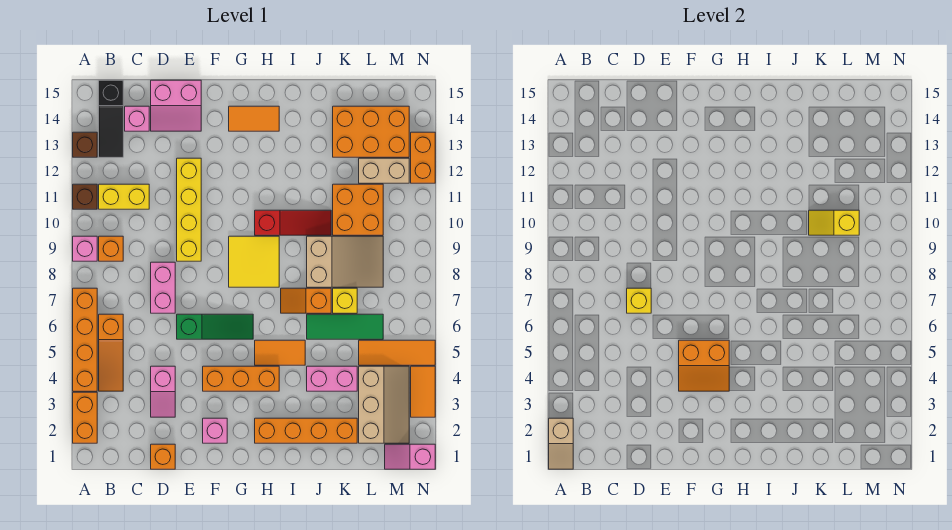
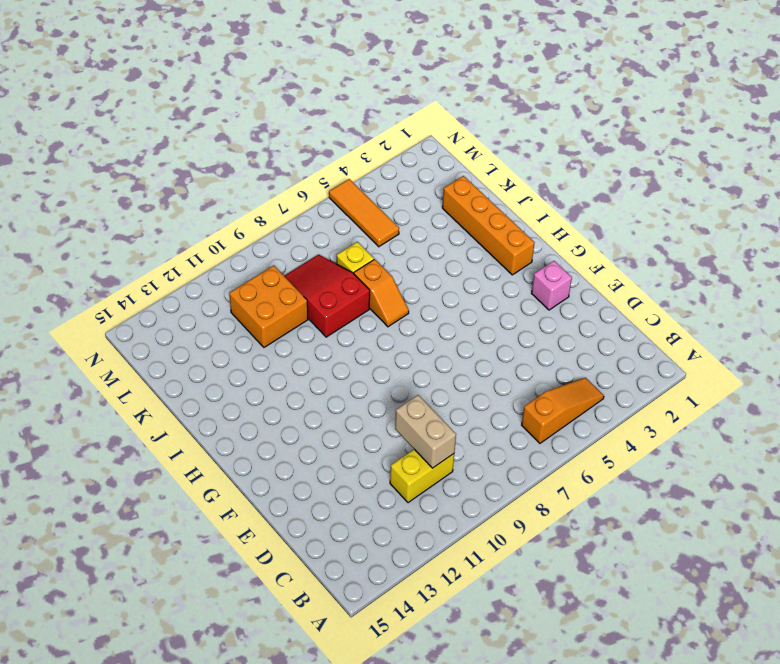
yellow brick C10:C11 level 1 -> yellow brick B11:C11 level 1
tan brick C10:D10 level 2 -> tan brick L12:M12 level 1
red slope J8:L9 level 1 top J -> tan slope J8:L9 level 1 top J
none -> orange brick A2:A3 level 1
none -> orange brick A4:A7 level 1
none -> pink brick A9 level 1
none -> brown brick A11 level 1

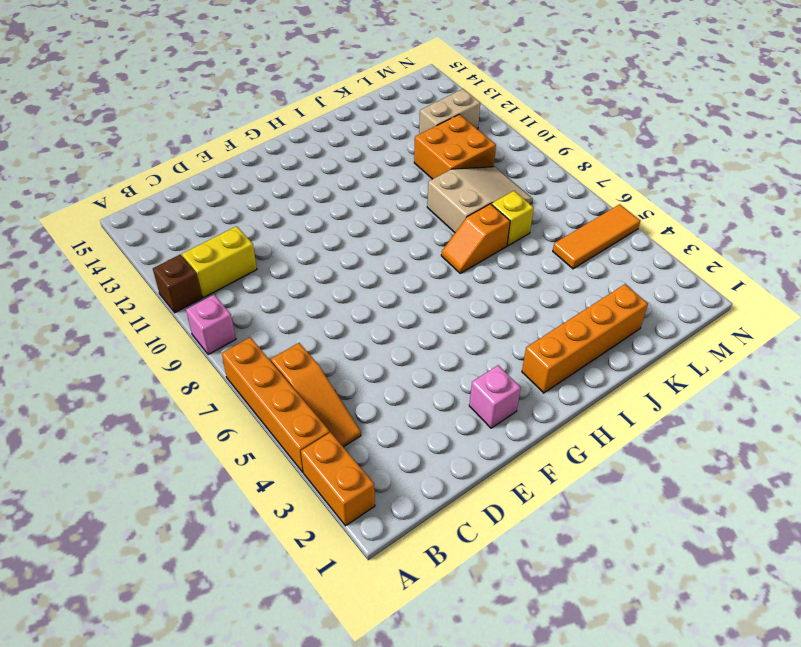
none -> brown brick A13 level 1
none -> orange brick B9 level 1
none -> black slope B13:B15 level 1 top 15
none -> pink brick C14 level 1

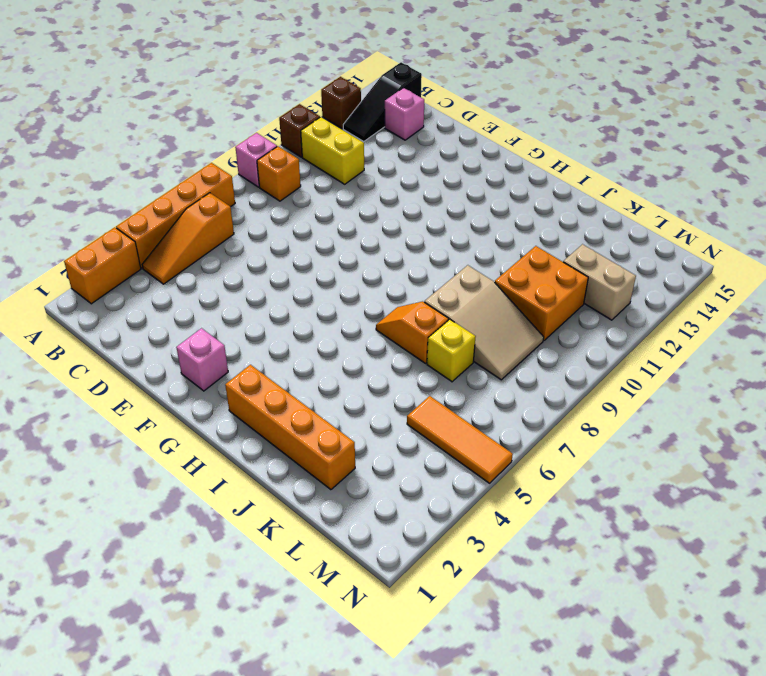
none -> orange brick D1 level 1
none -> pink slope D3:D4 level 1 top 4
none -> pink brick D7:D8 level 1
none -> pink slope D14:E15 level 1 top 15

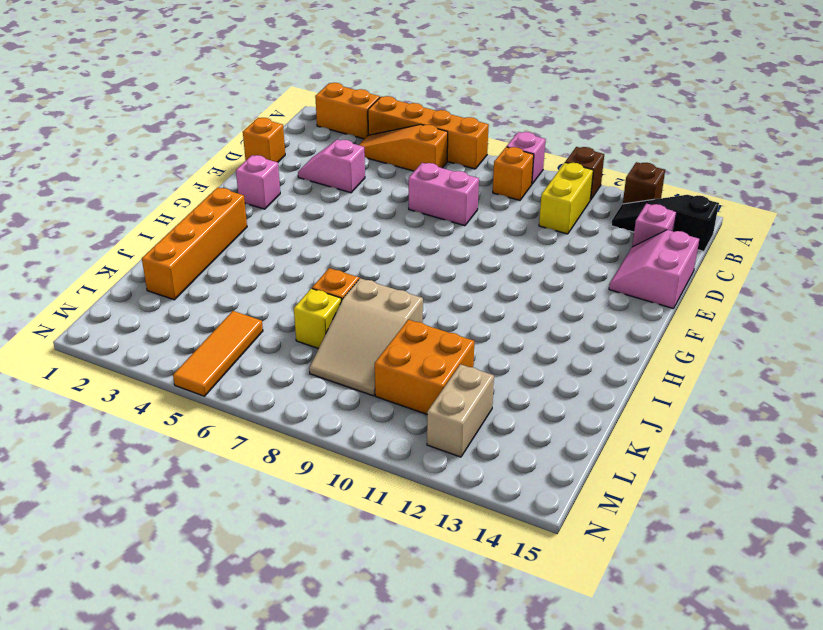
none -> green slope E6:G6 level 1 top E
none -> yellow brick E9:E12 level 1
none -> orange brick F4:H4 level 1
none -> yellow tile G8:H9 level 1

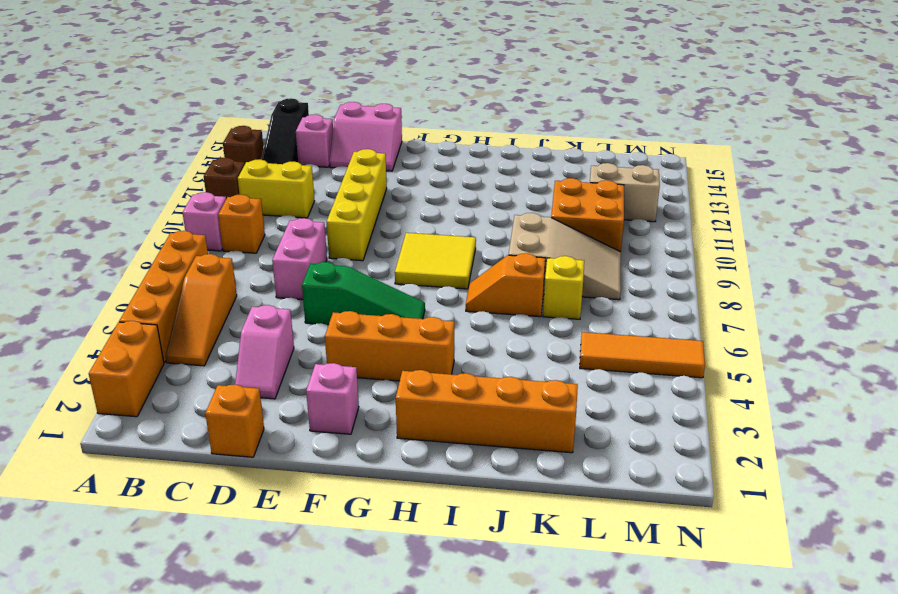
none -> orange tile G14:H14 level 1
none -> orange tile H5:I5 level 1
none -> red slope H10:J10 level 1 top H
none -> pink brick J4:K4 level 1

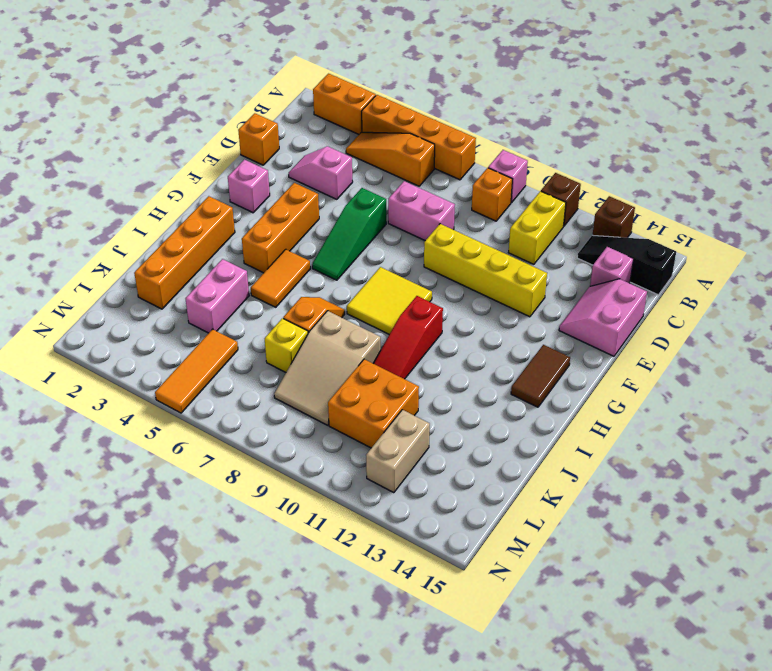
brown tile G14:H14 level 1 -> orange tile G14:H14 level 1
none -> green tile J6:L6 level 1
none -> orange brick K13:M14 level 1
none -> tan slope L2:M4 level 1 top L
none -> pink slope M1:N1 level 1 top N

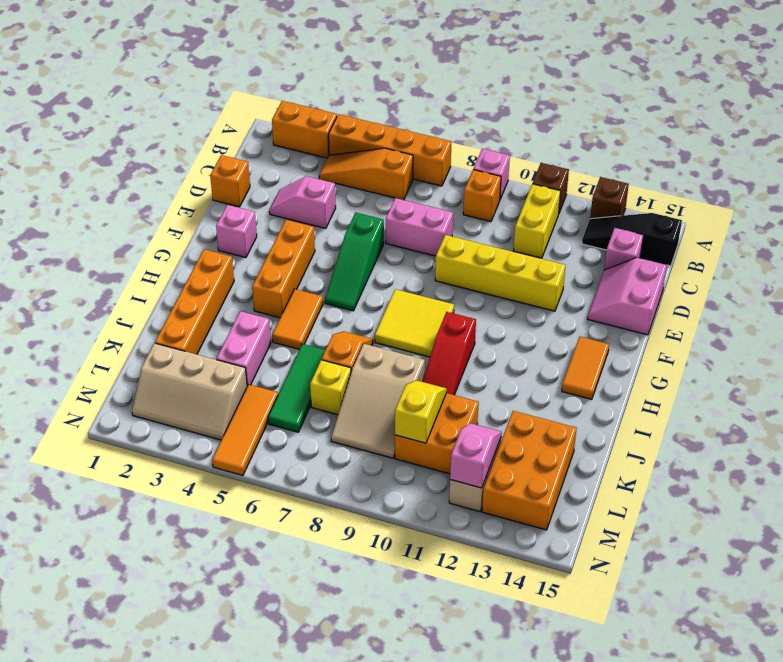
pink slope L12:M12 level 2 top M -> pink slope M1:N1 level 1 top N
none -> orange tile N3:N4 level 1
none -> orange brick N12:N13 level 1
none -> tan slope A1:A2 level 2 top 2
none -> yellow brick D7 level 2

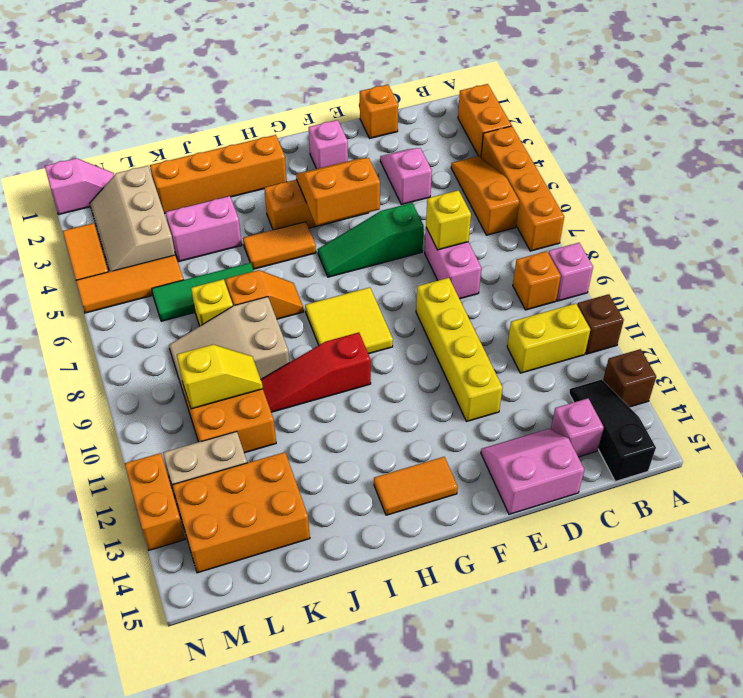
none -> tan slope A1:A2 level 2 top 2

